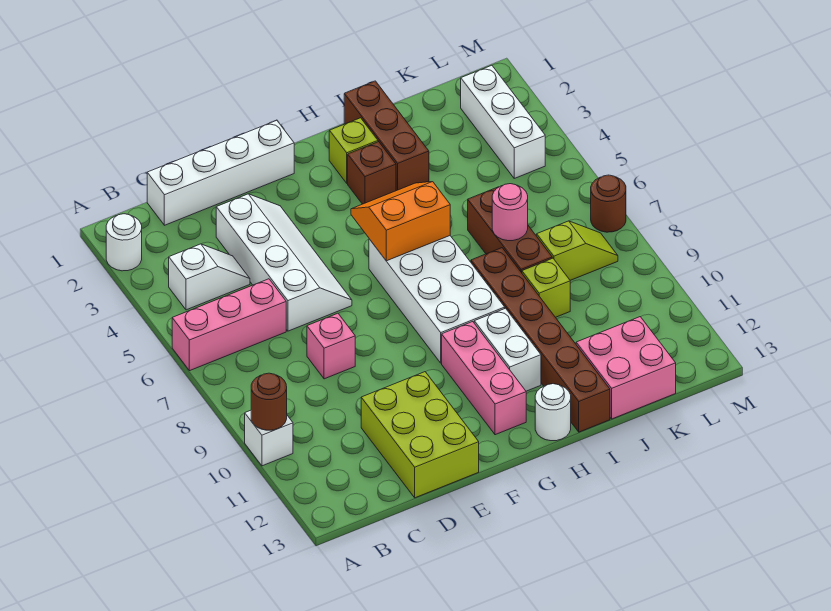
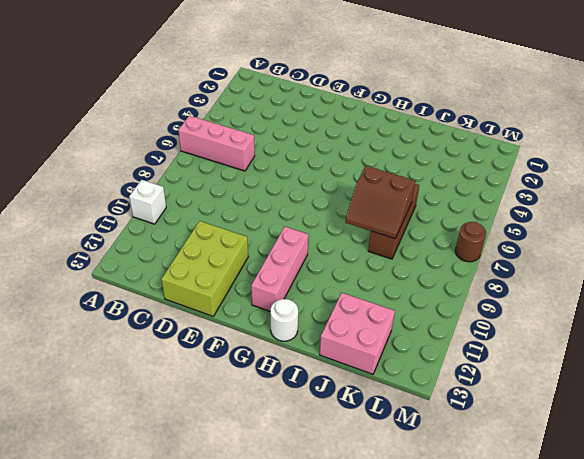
brown slope I7:J8 level 2 top 7 -> pink round brick J7 level 2
none -> white round brick A2 level 1
none -> white slope B4:C4 level 1 top B
none -> white brick C1:F1 level 1

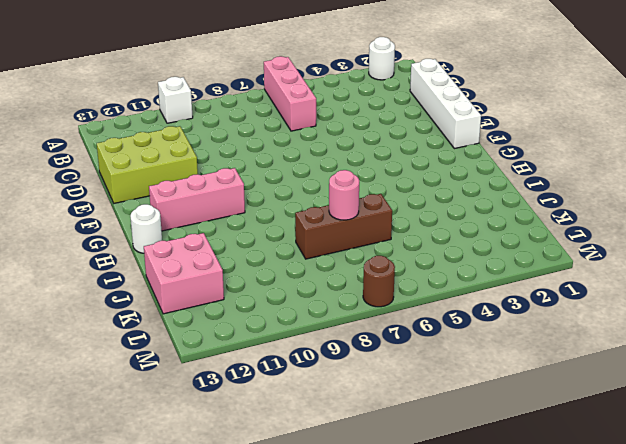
none -> white slope B4:C4 level 1 top B
none -> white slope D3:E6 level 1 top D
none -> pink brick D8 level 1

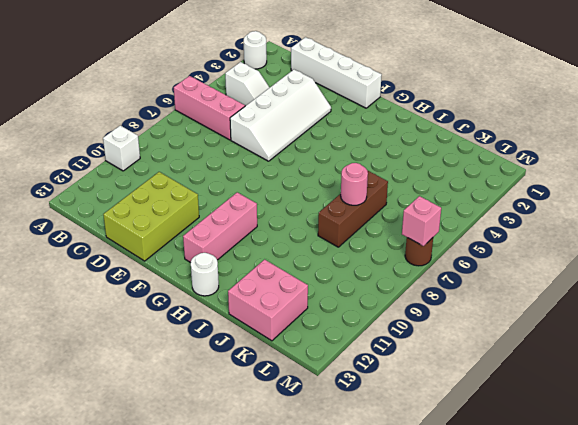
pink brick M7 level 2 -> pink brick D8 level 1
none -> white brick G6:H9 level 1
none -> lime brick H2 level 1
none -> brown brick H3 level 1

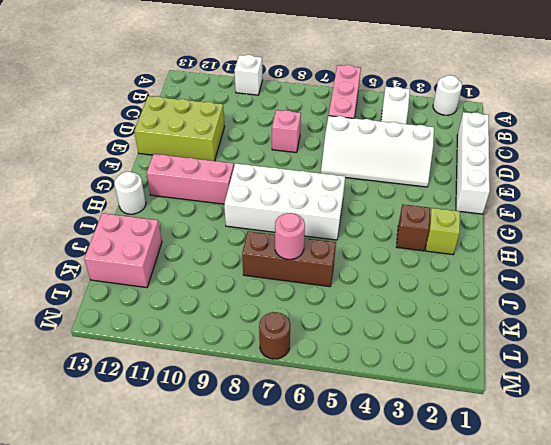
none -> white brick H10:H11 level 1
none -> brown brick I1:I3 level 1
none -> brown brick I8:I13 level 1

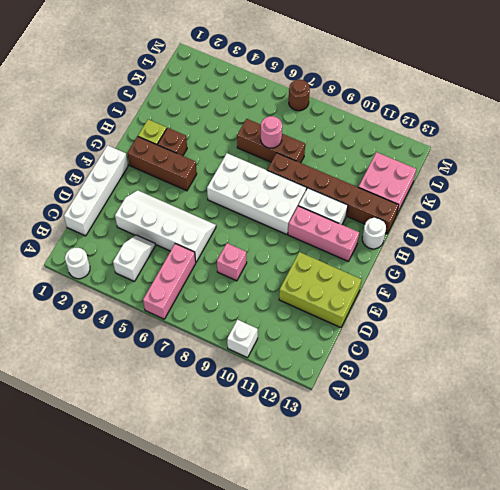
brown brick G2:G4 level 1 -> brown brick I1:I3 level 1
none -> lime brick J9 level 1
none -> lime slope K8:L8 level 1 top K
none -> white brick L2:L4 level 1

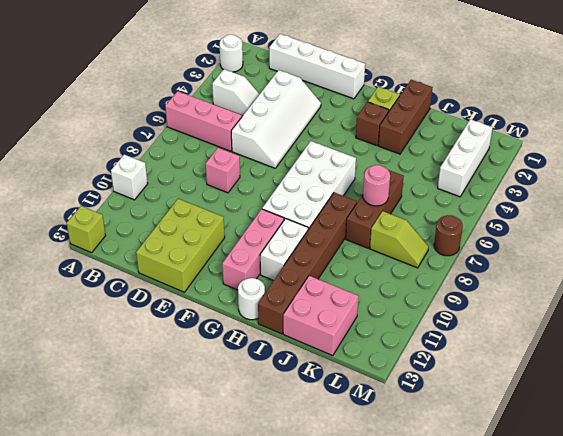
lime brick A13 level 1 -> lime brick J9 level 1
none -> brown round brick A10 level 2
none -> orange slope G5:H6 level 2 top 6

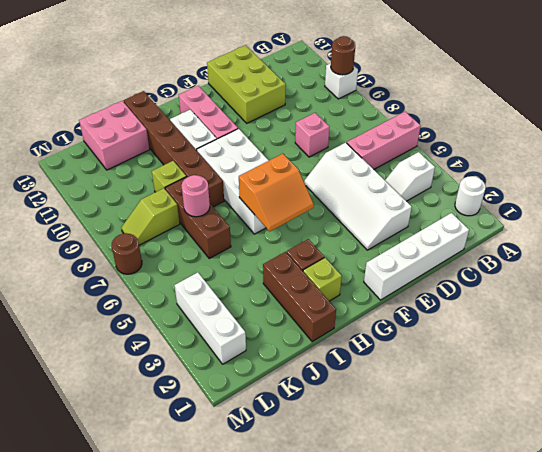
none -> white round brick H13 level 1

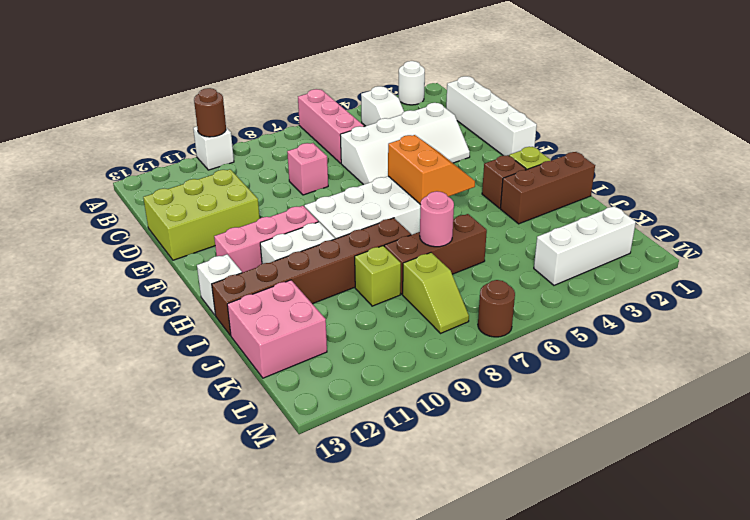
white brick H13 level 1 -> white round brick H13 level 1

